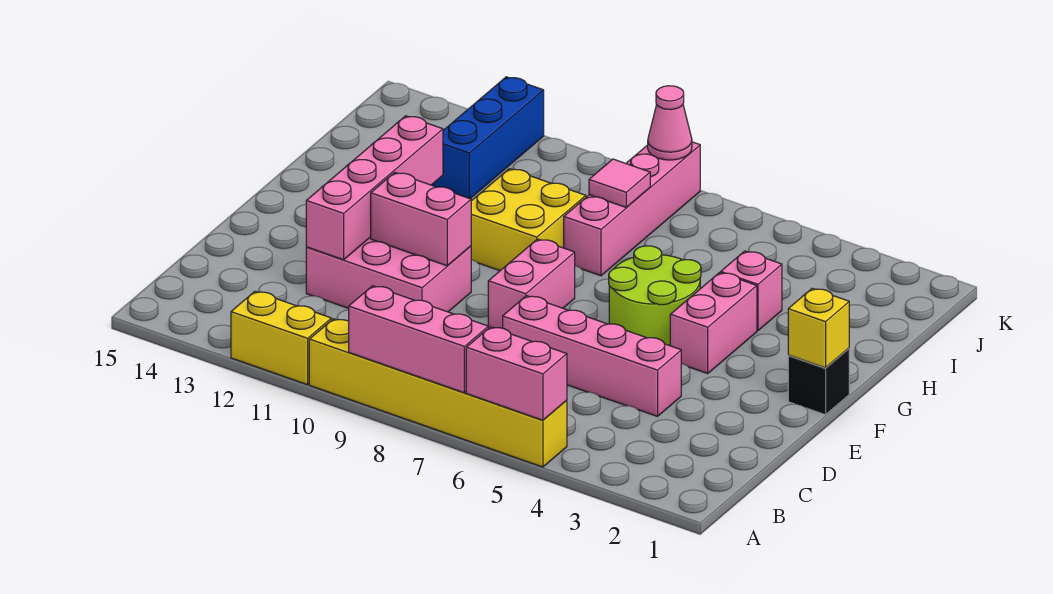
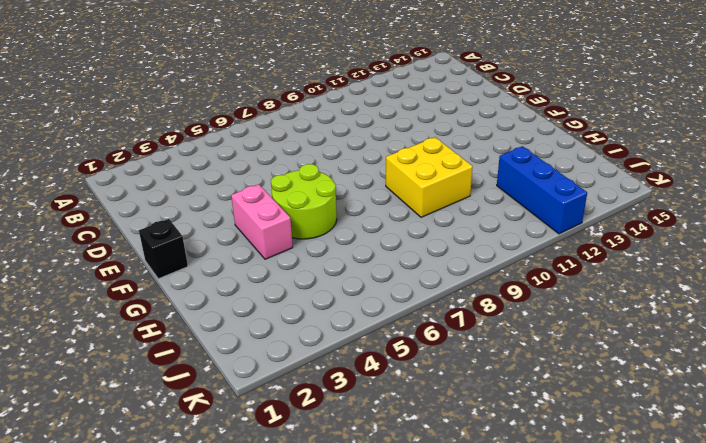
none -> yellow brick A5:A10 level 1
none -> yellow brick A11:A12 level 1
none -> pink brick D4:D7 level 1

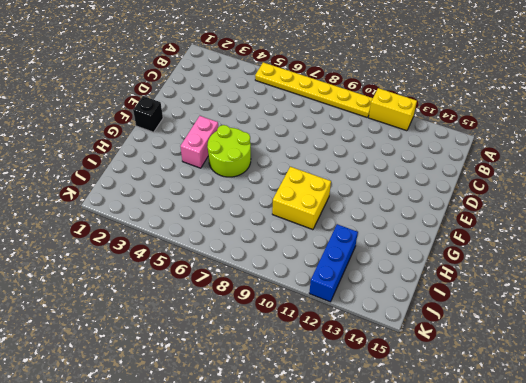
yellow plate A5:A10 level 1 -> yellow brick A5:A10 level 1
none -> pink brick D4:D7 level 1
none -> pink brick D10:E12 level 1
none -> pink brick E8:F8 level 1

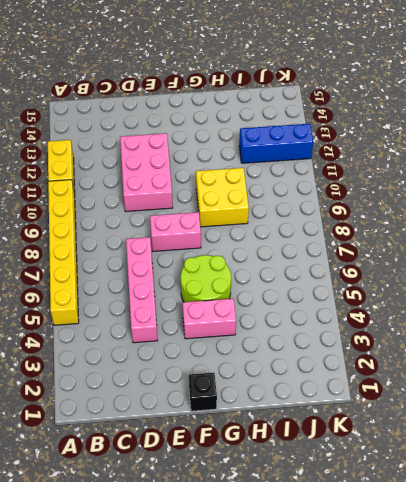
none -> pink brick H4 level 1
none -> pink brick H8:K8 level 1
none -> pink brick A5:A6 level 2

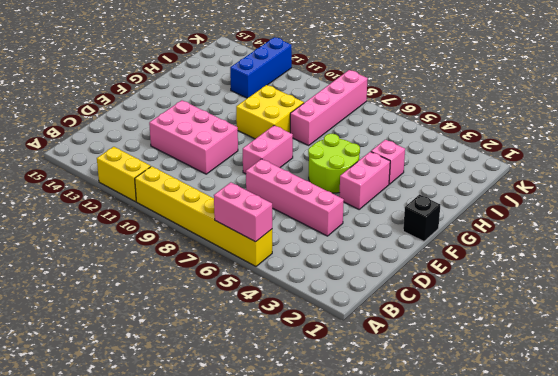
none -> pink brick A7:A9 level 2
none -> pink brick D12:G12 level 2
none -> pink brick E10:E11 level 2

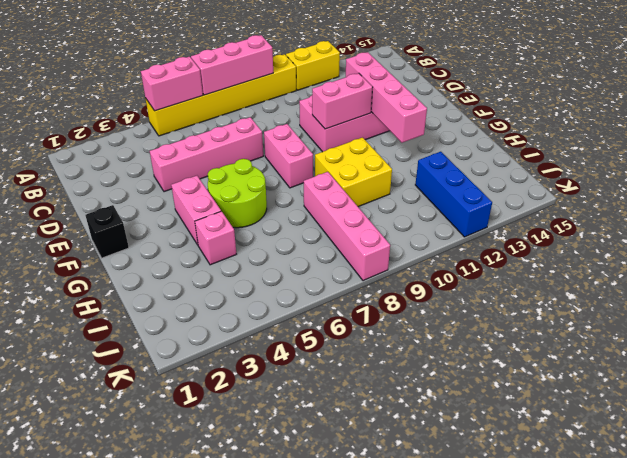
none -> yellow brick F1 level 2
none -> pink tile I8 level 2
none -> pink cone K8 level 2

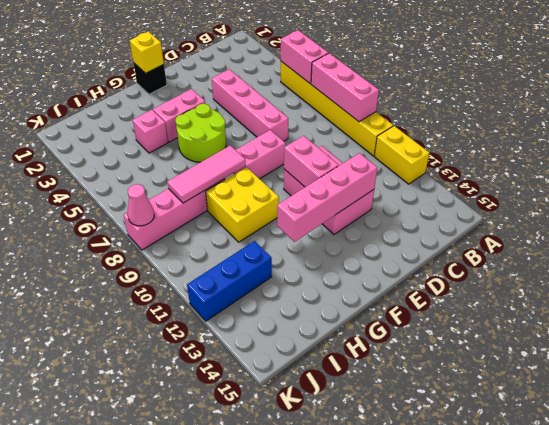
pink tile G8:I8 level 2 -> pink tile I8 level 2

